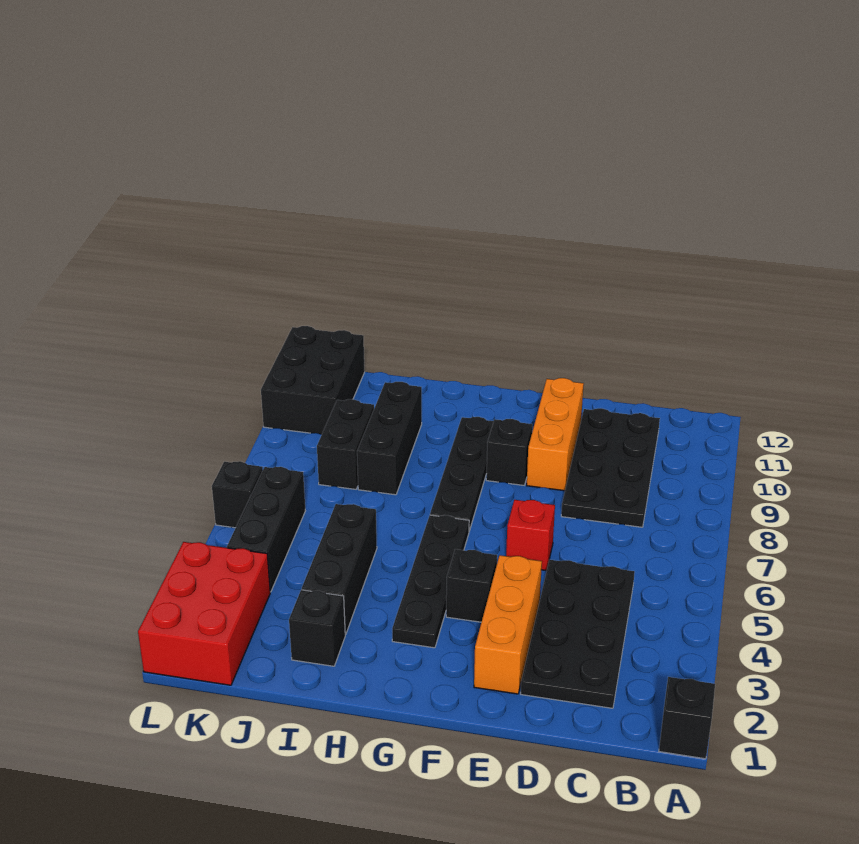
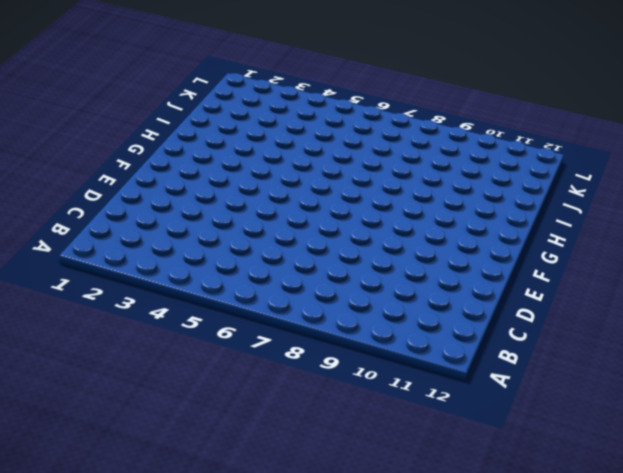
none -> black brick A1 level 1
none -> black plate C2:D5 level 1
none -> black plate C8:D11 level 1

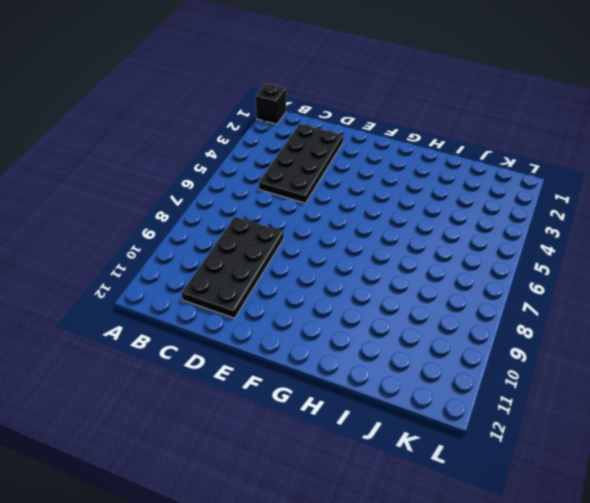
none -> orange brick E2:E4 level 1
none -> red brick E6 level 1
none -> orange brick E9:E11 level 1

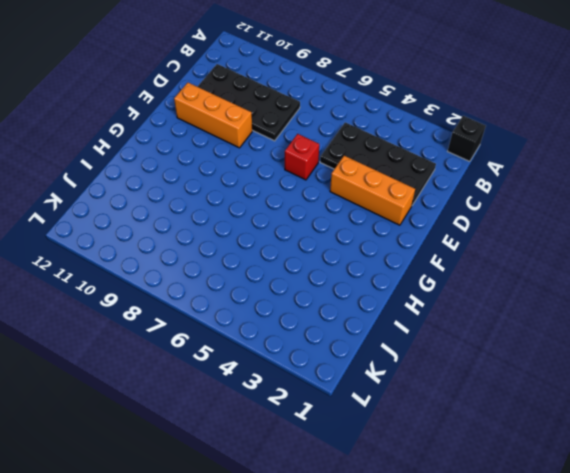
none -> black brick F4 level 1
none -> black brick F9 level 1
none -> black plate G3:G6 level 1

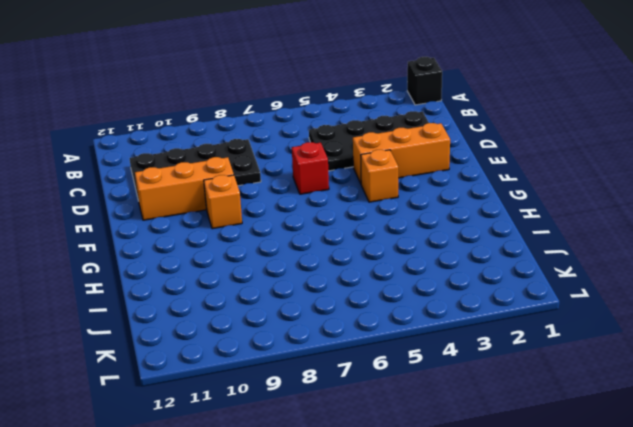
orange brick F4 level 1 -> black brick F4 level 1
orange brick F9 level 1 -> black brick F9 level 1
none -> black plate G3:G6 level 1
none -> black plate G7:G10 level 1
none -> black brick I2 level 1

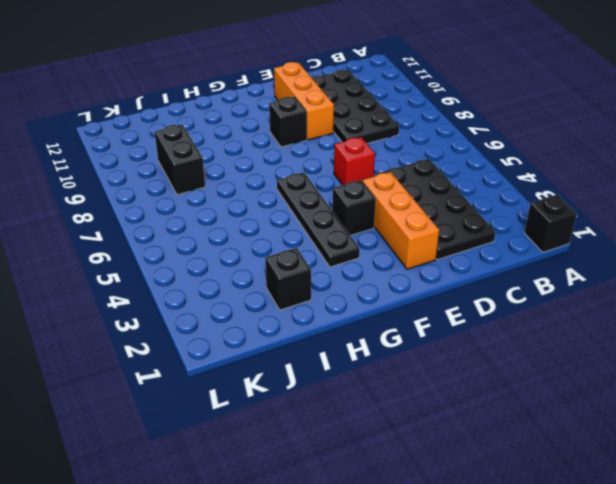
none -> black plate G7:G10 level 1
none -> black brick I3:I5 level 1
none -> black brick I8:I10 level 1

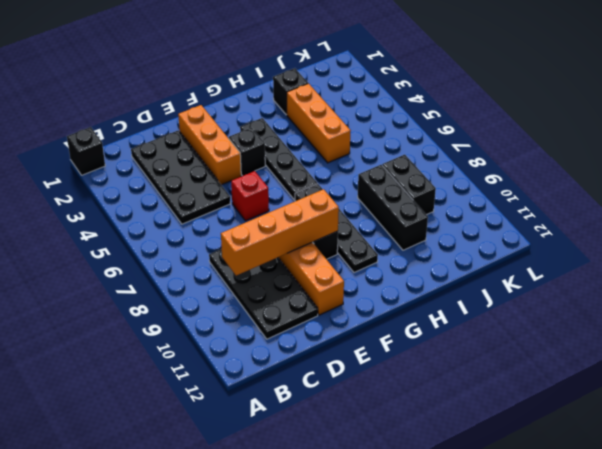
orange brick C9:F9 level 2 -> none
orange brick I3:I5 level 1 -> black brick I3:I5 level 1
none -> red brick K1:L3 level 1
none -> black brick K4:K6 level 1
none -> black brick K10:L12 level 1

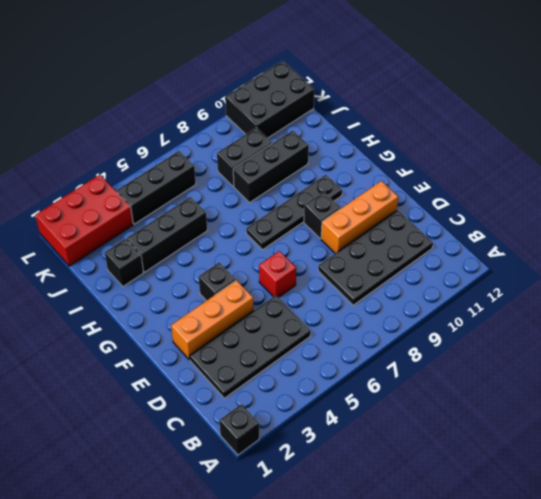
none -> black plate G3:G6 level 1
none -> black brick L6 level 1

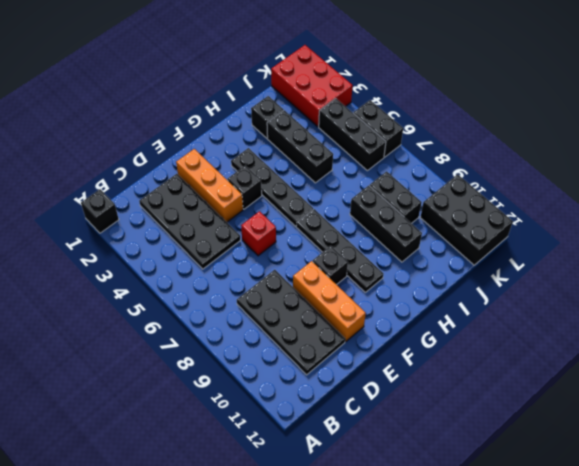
black brick L5:L6 level 1 -> black brick L6 level 1

